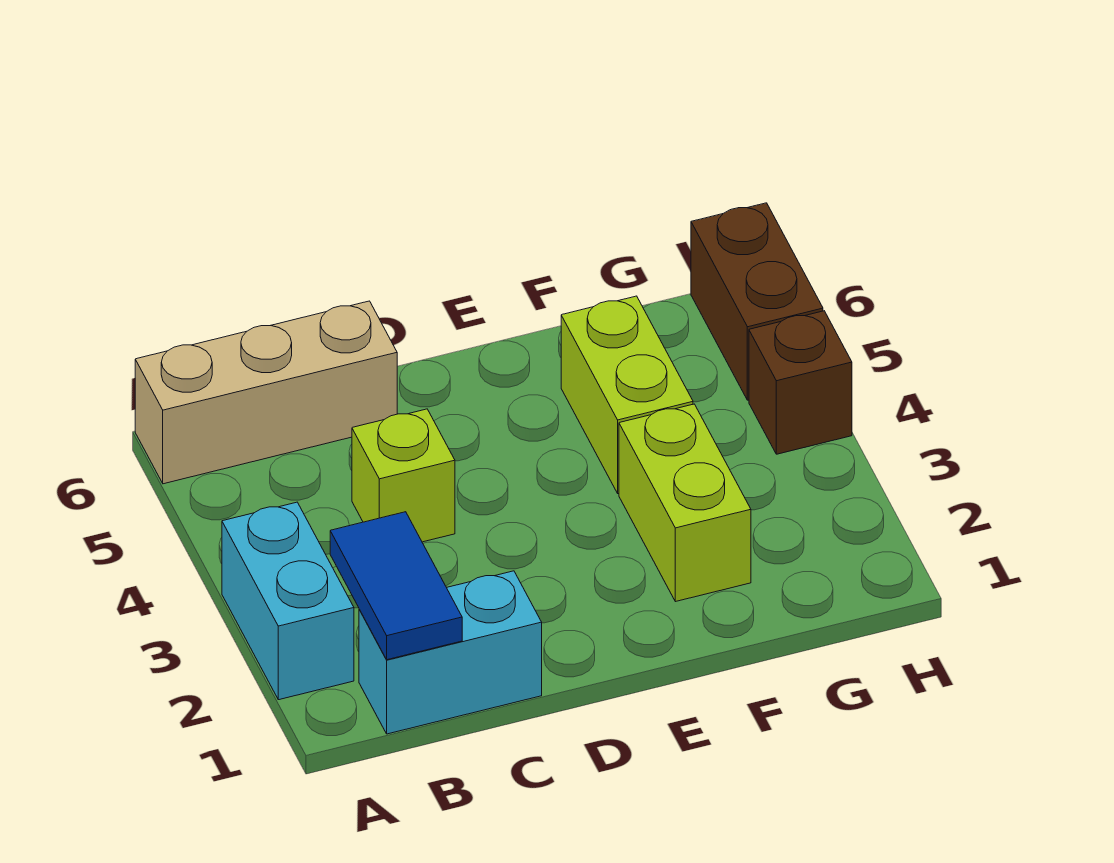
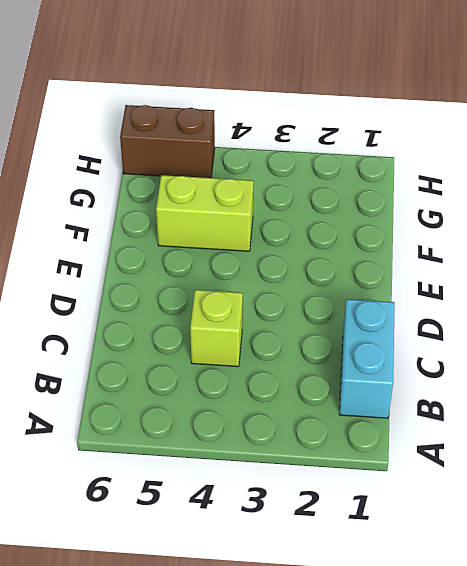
none -> cyan brick A2:A3 level 1
none -> tan brick A6:C6 level 1

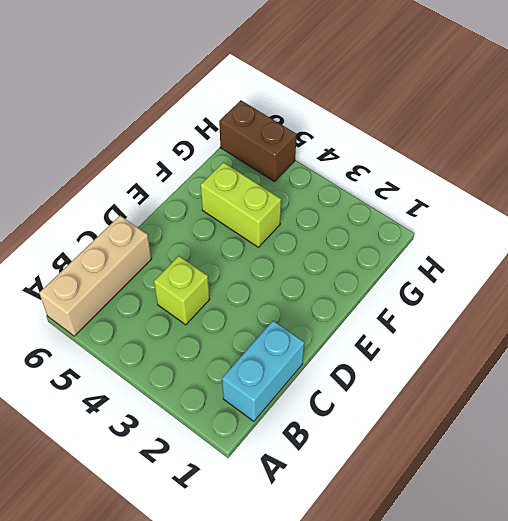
none -> cyan brick A2:A3 level 1
none -> lime brick F2:F3 level 1

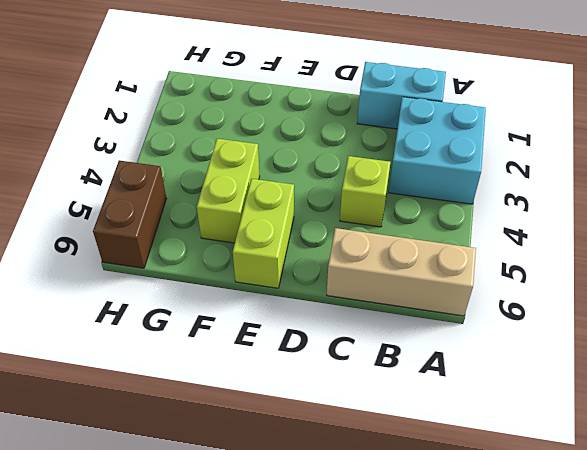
cyan brick A2:B3 level 1 -> cyan brick A2:A3 level 1
lime brick E5:E6 level 1 -> lime brick F2:F3 level 1
none -> brown brick H4 level 1
none -> blue tile B1:B2 level 2

